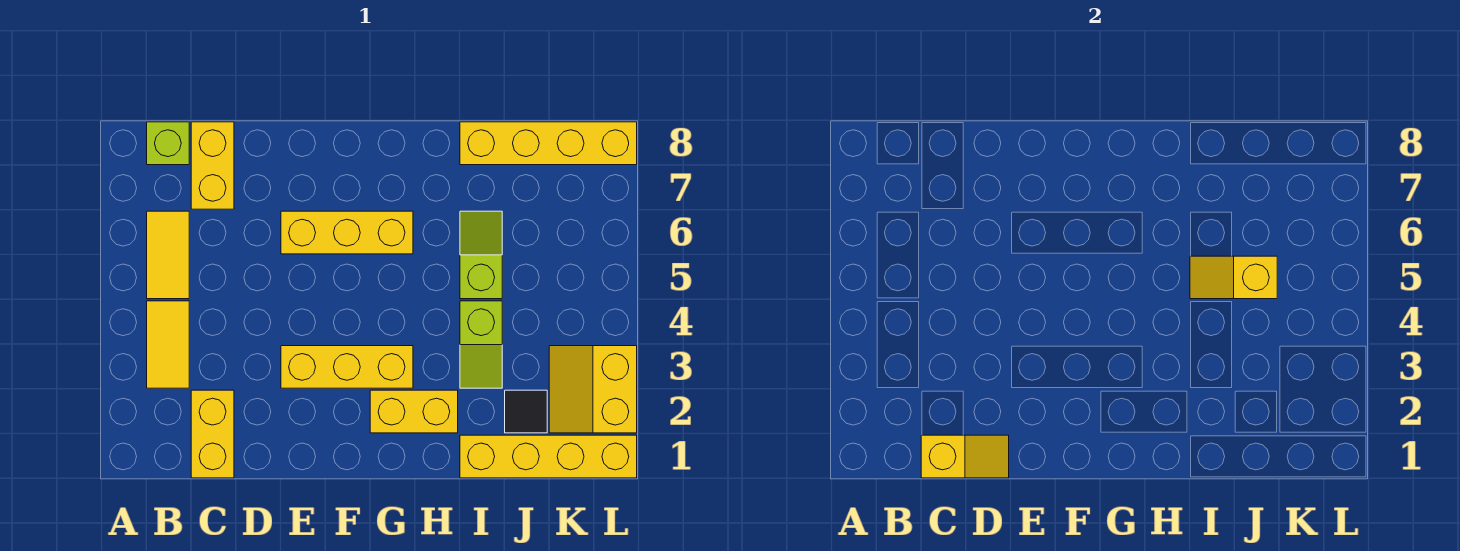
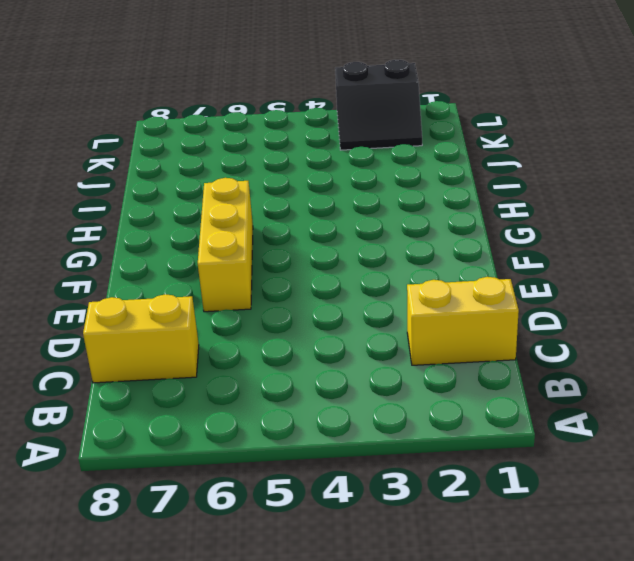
black slope K2:L3 level 1 top L -> yellow slope K2:L3 level 1 top L
none -> yellow tile B3:B4 level 1
none -> yellow tile B5:B6 level 1
none -> lime brick B8 level 1

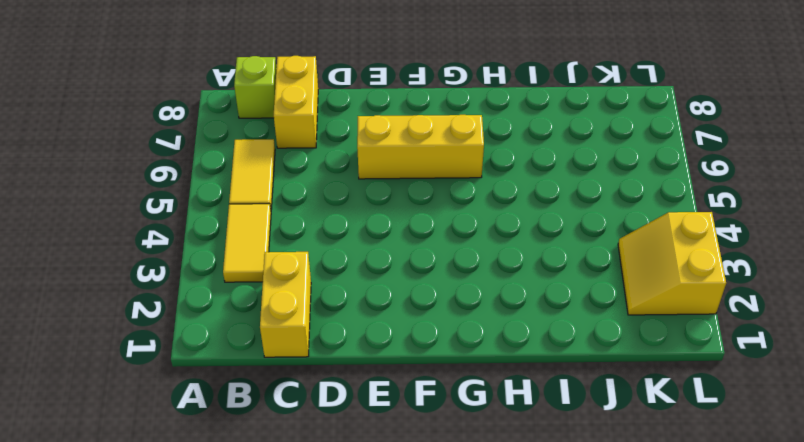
none -> yellow brick E3:G3 level 1
none -> yellow brick G2:H2 level 1
none -> yellow brick I1:L1 level 1

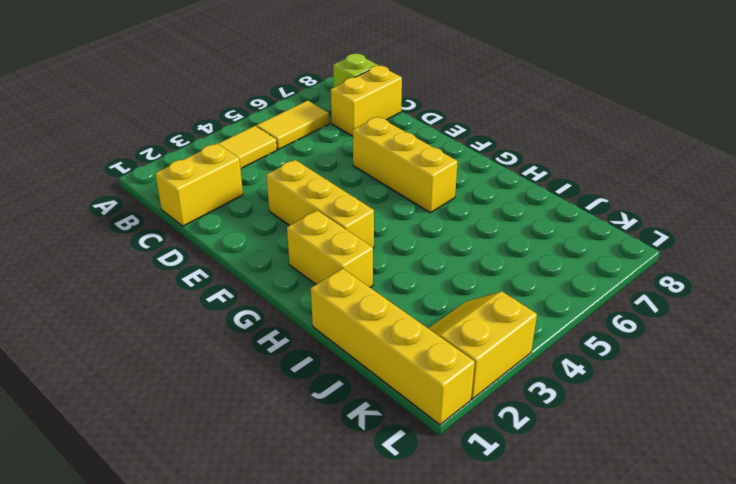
none -> lime slope I3:I4 level 1 top 4
none -> lime slope I5:I6 level 1 top 5
none -> yellow brick I8:L8 level 1

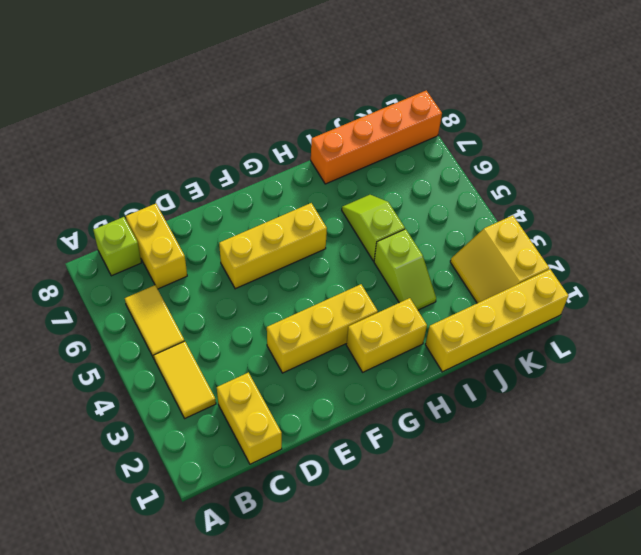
orange brick I8:L8 level 1 -> yellow brick I8:L8 level 1
none -> black tile J2 level 1
none -> yellow slope C1:D1 level 2 top C
none -> yellow slope I5:J5 level 2 top J

